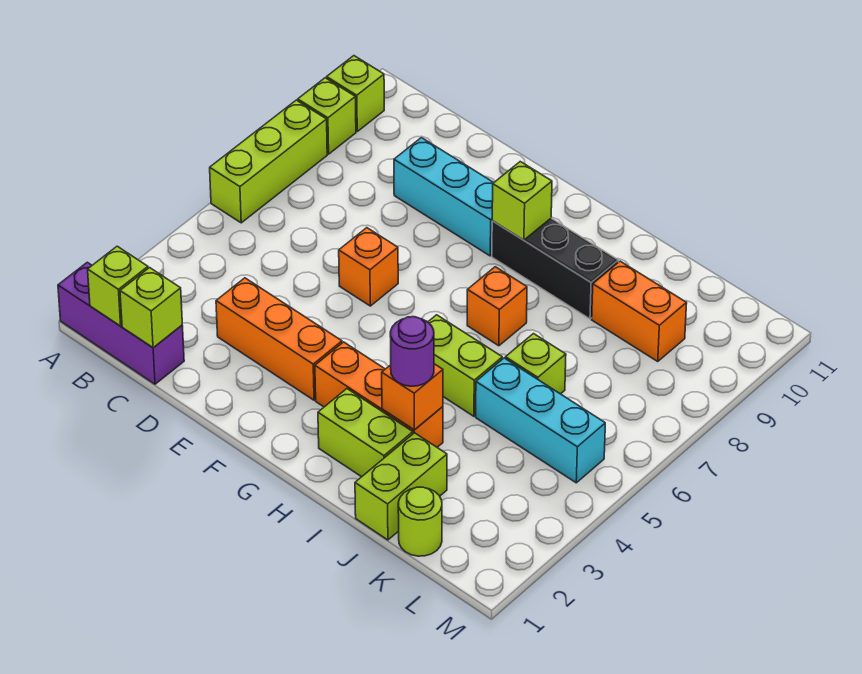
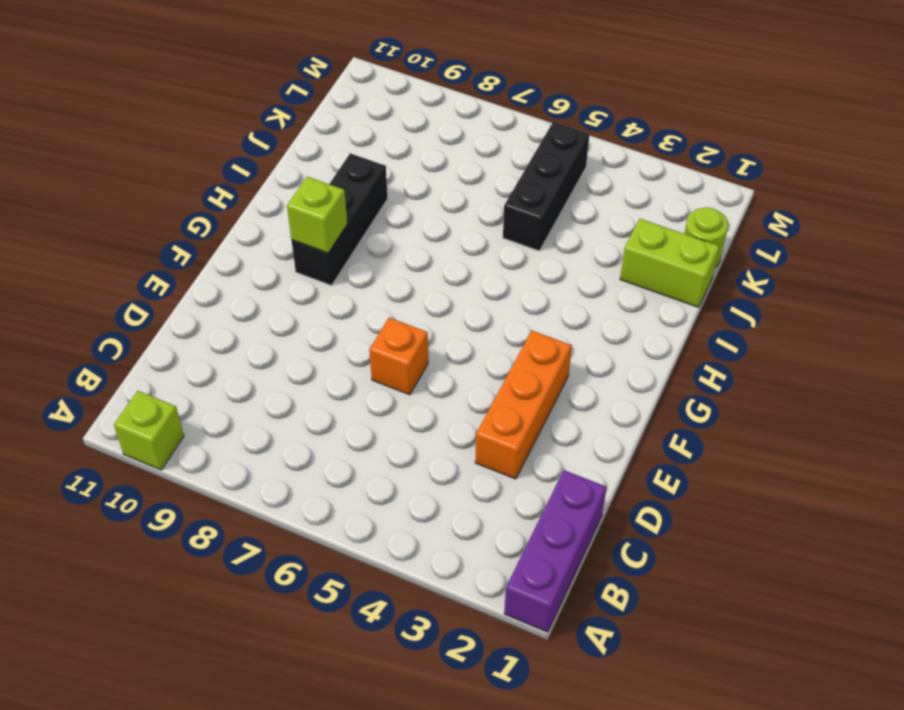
black brick J5:L5 level 1 -> cyan brick J5:L5 level 1
none -> lime brick A6:A8 level 1
none -> lime brick A9 level 1
none -> cyan brick D9:F9 level 1

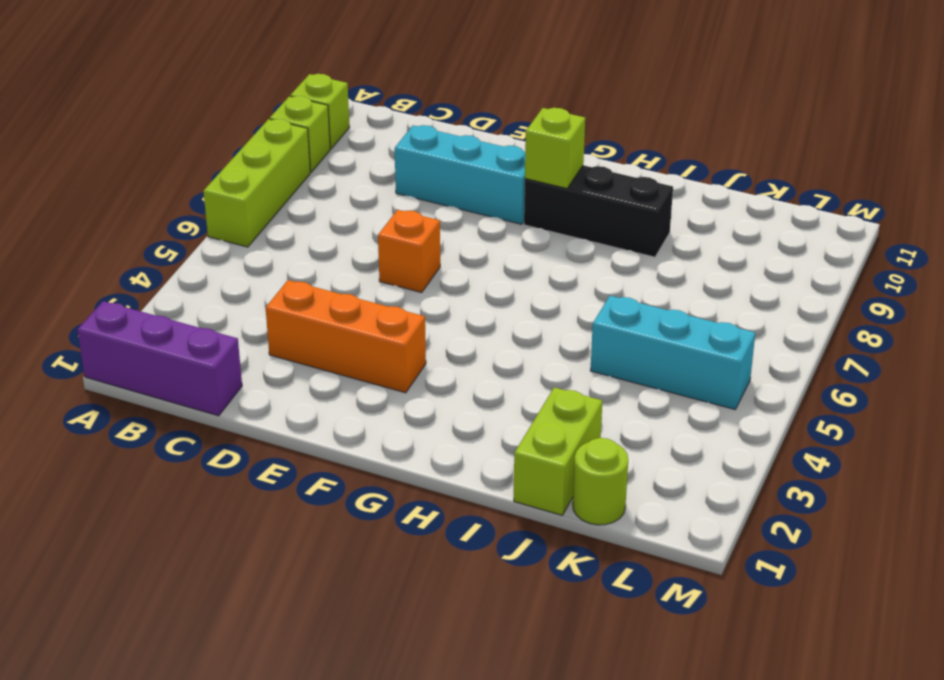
none -> orange brick G3:I3 level 1
none -> lime brick H2:I2 level 1
none -> lime brick H5:I5 level 1

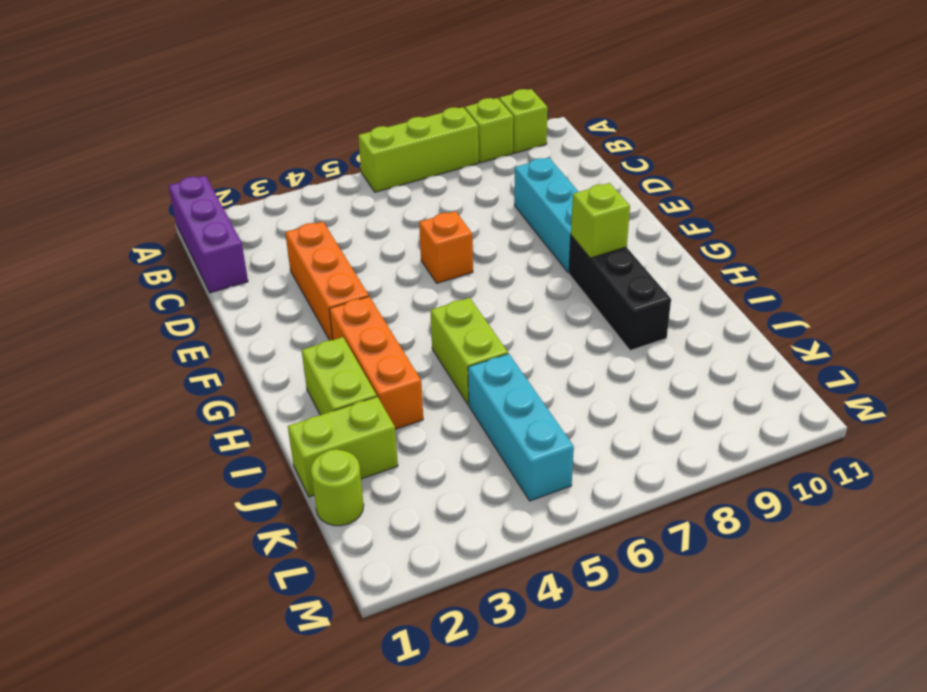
none -> orange brick H7 level 1
none -> lime brick J6 level 1
none -> orange brick J9:K9 level 1

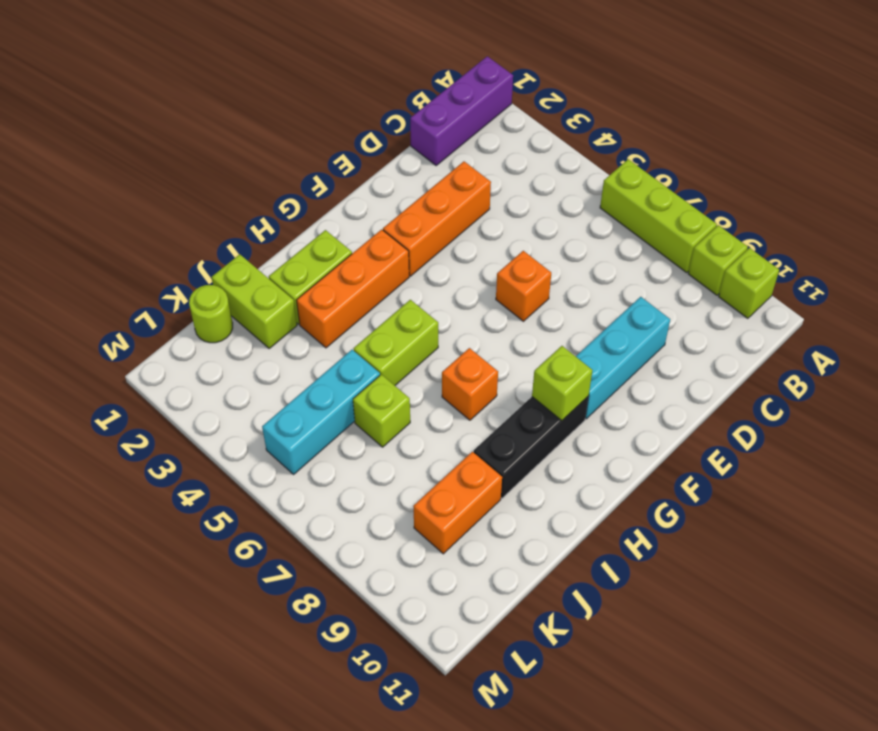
none -> lime brick B1 level 2
none -> lime brick C1 level 2
none -> orange brick I3 level 2

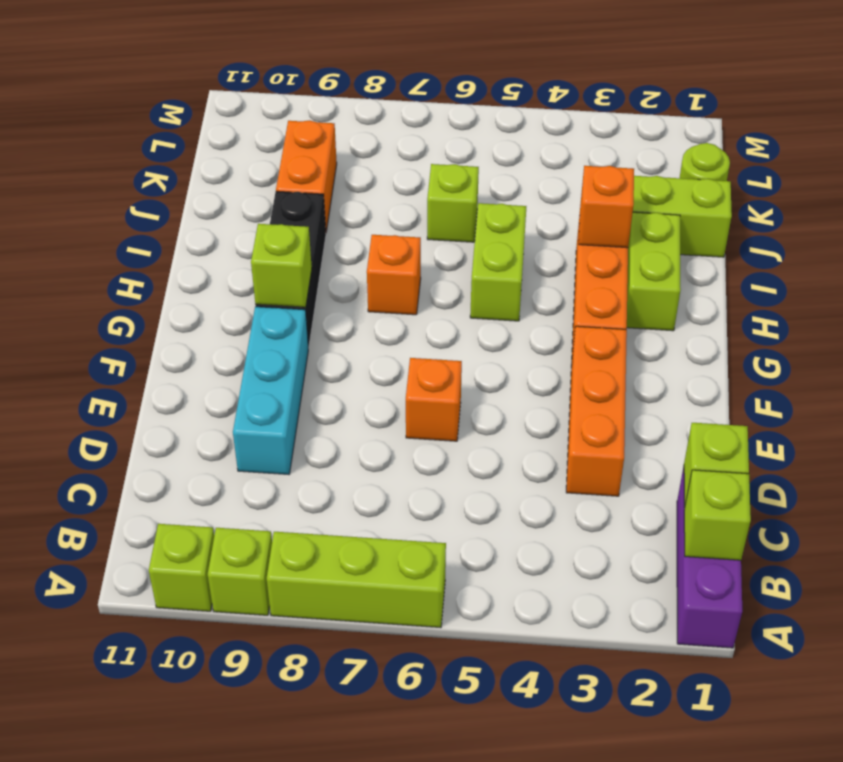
none -> cyan brick J5:L5 level 1
none -> purple round brick I3 level 3

